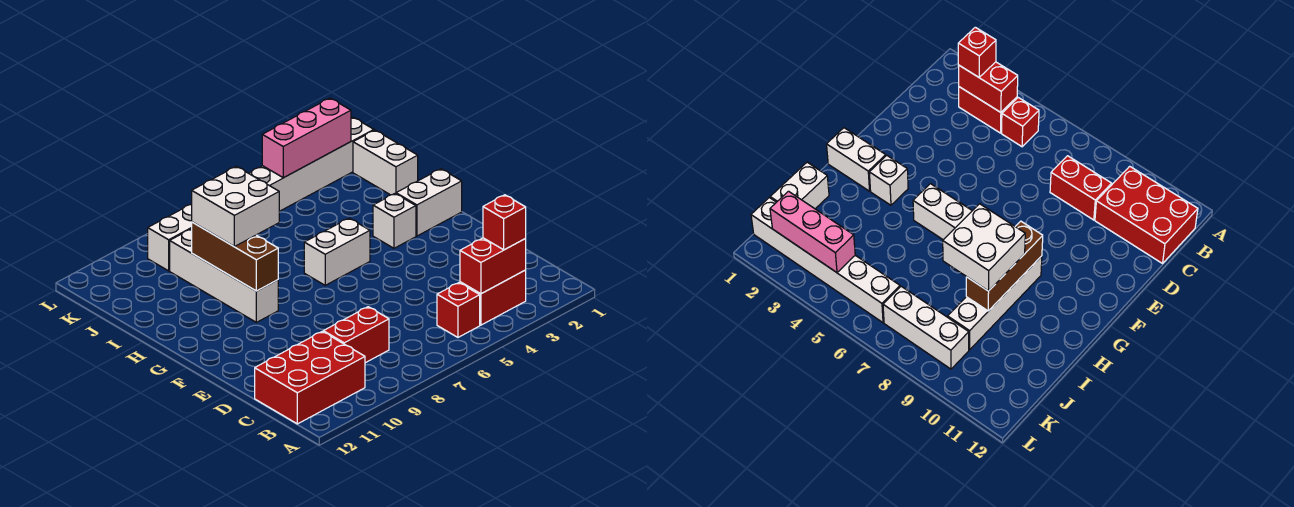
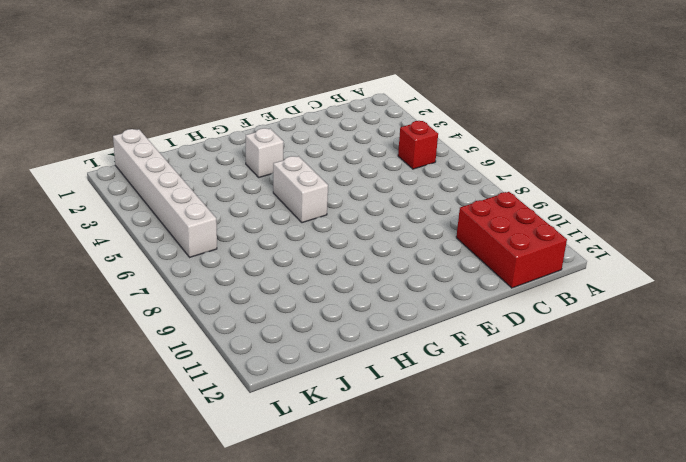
none -> red brick B3:B4 level 1
none -> red brick C8:C9 level 1
none -> white brick G1:G2 level 1

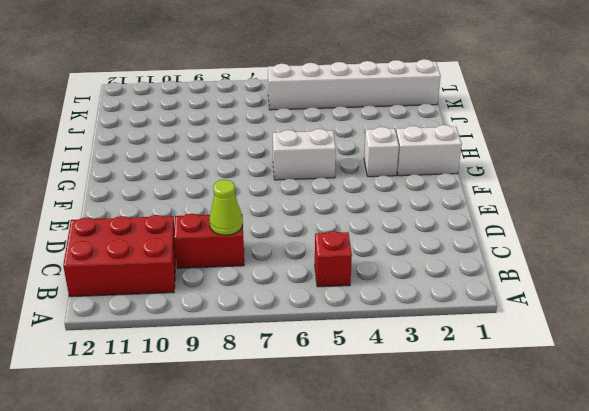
lime cone C8 level 2 -> none
none -> red brick B3:B4 level 1
none -> white brick G9:J9 level 1
none -> white brick I1:J1 level 1

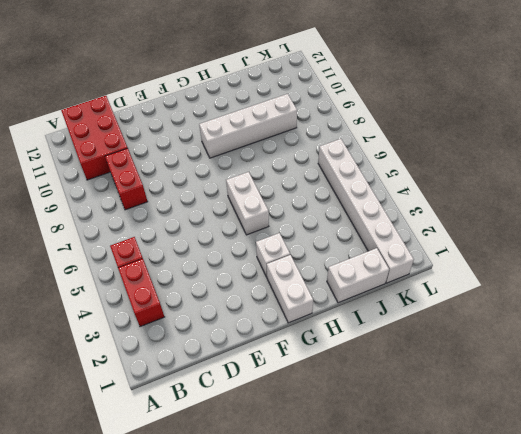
none -> white brick K7:K9 level 1
none -> red brick B3:B4 level 2
none -> brown brick G9:I9 level 2

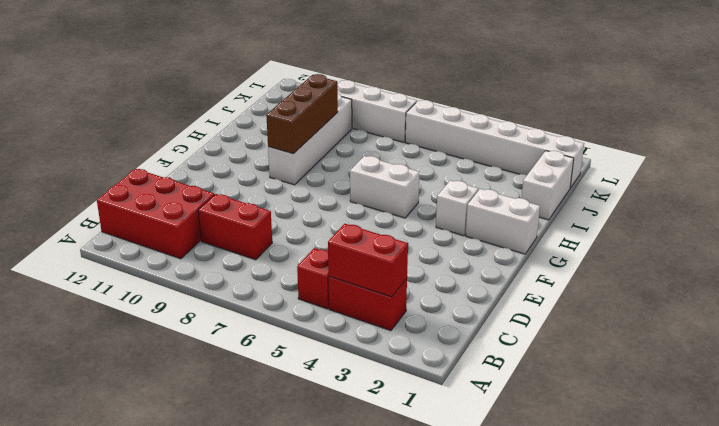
none -> pink brick K2:K4 level 2
none -> red brick B3 level 3
none -> white brick H8:I9 level 3

